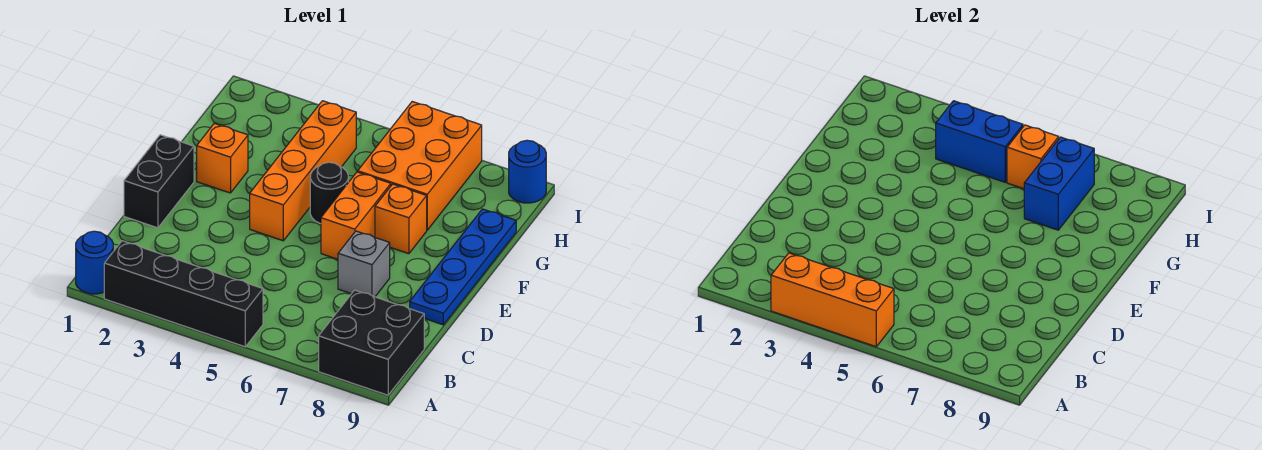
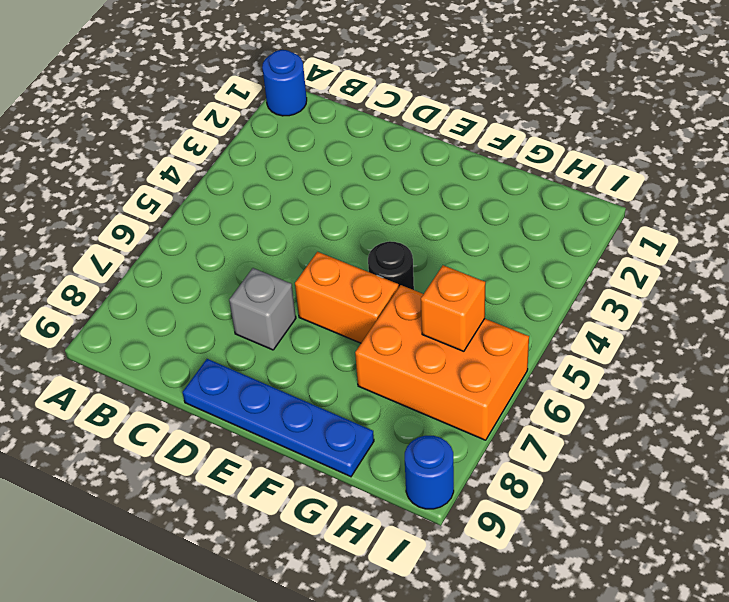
none -> black brick A2:A5 level 1
none -> black brick A8:B9 level 1
none -> black brick D1:E1 level 1

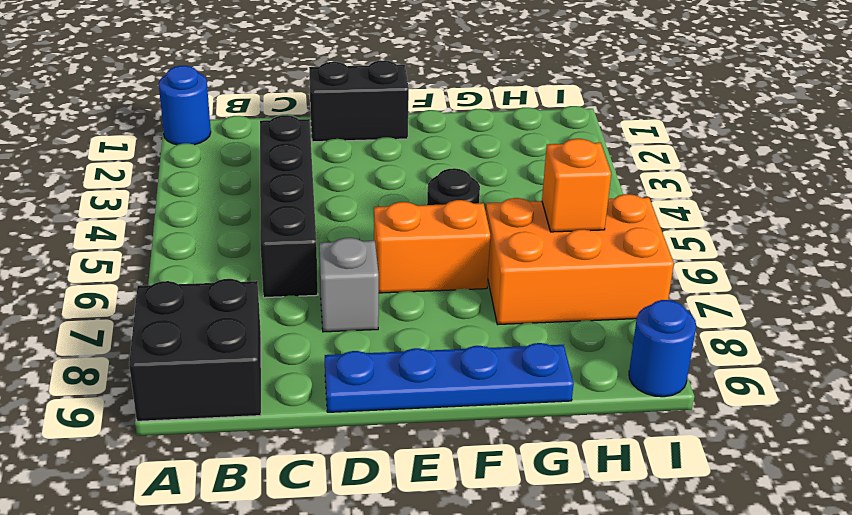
black brick C3:C6 level 1 -> black brick A2:A5 level 1
none -> orange brick E4:H4 level 1
none -> orange brick F2 level 1
none -> orange brick F7 level 1

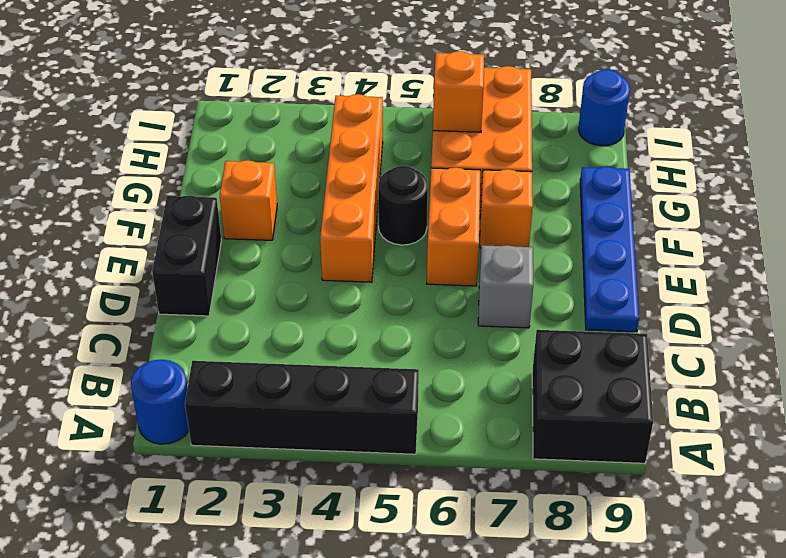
none -> orange brick A3:A5 level 2
none -> blue brick G7:H7 level 2
none -> blue brick H4:H5 level 2

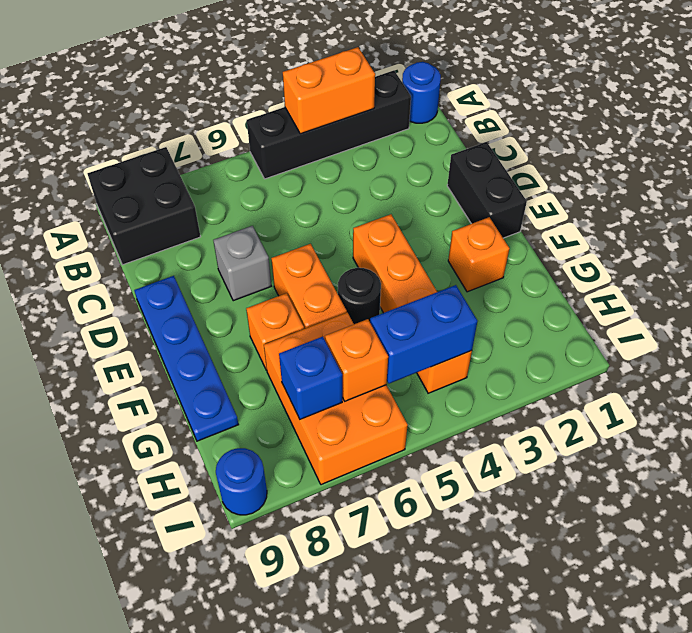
orange brick A3:A4 level 2 -> orange brick A3:A5 level 2
blue brick H7 level 2 -> blue brick G7:H7 level 2

